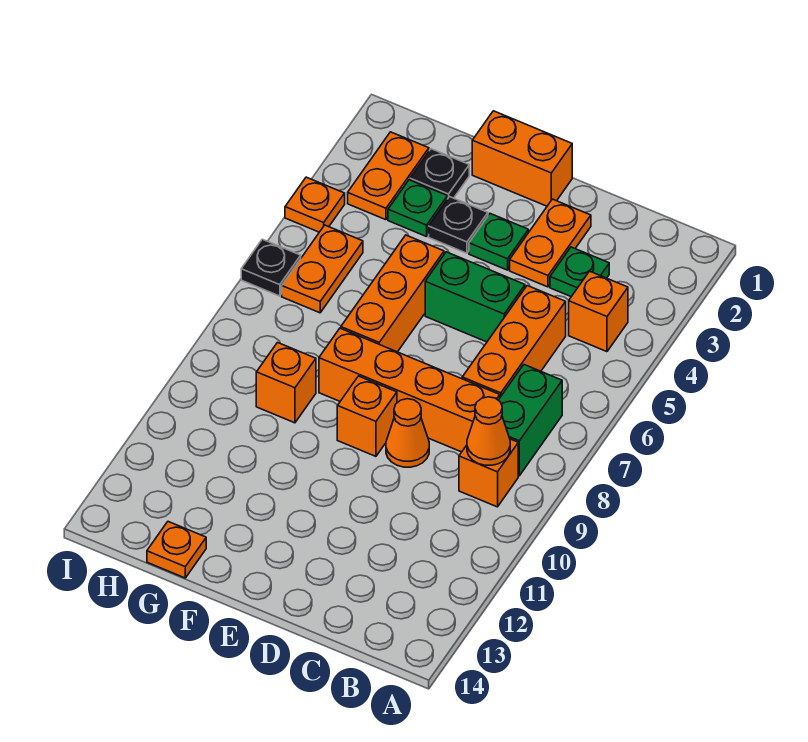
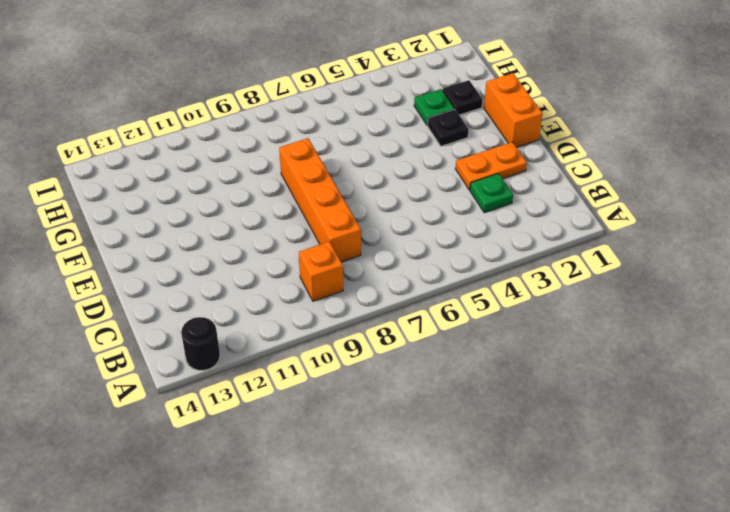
black round brick A13 level 1 -> none
none -> orange brick B4 level 1
none -> green brick B7:B8 level 1
none -> orange brick C5:C7 level 1

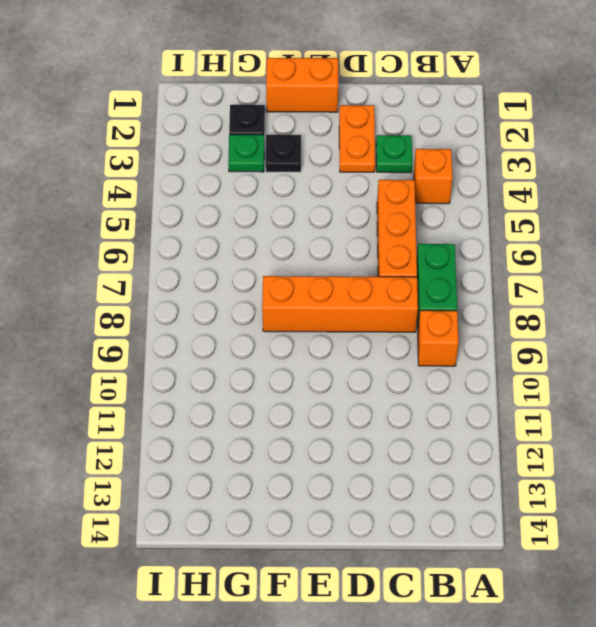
none -> green brick D5:E5 level 1
none -> orange cone D9 level 1
none -> green plate E3 level 1

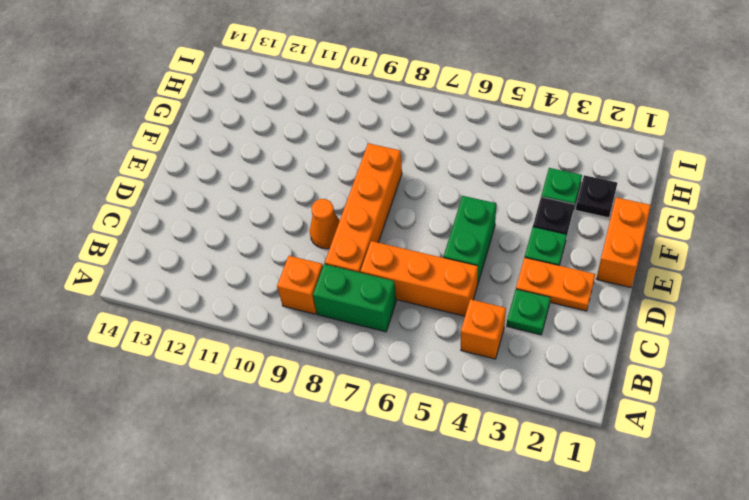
none -> orange brick E9 level 1
none -> orange brick F5:F7 level 1
none -> orange brick G9 level 1

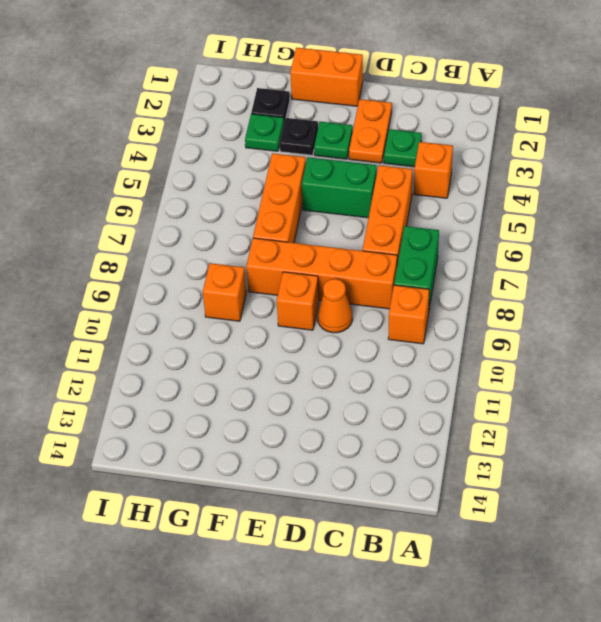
none -> orange plate G14 level 1
none -> orange plate H2:H3 level 1
none -> orange plate H5:H6 level 1

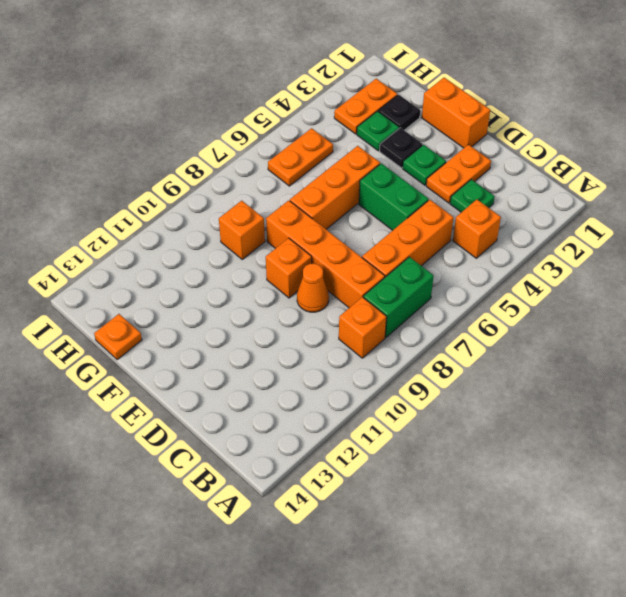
none -> orange plate I4 level 1
none -> black plate I6 level 1
none -> orange cone B9 level 2

